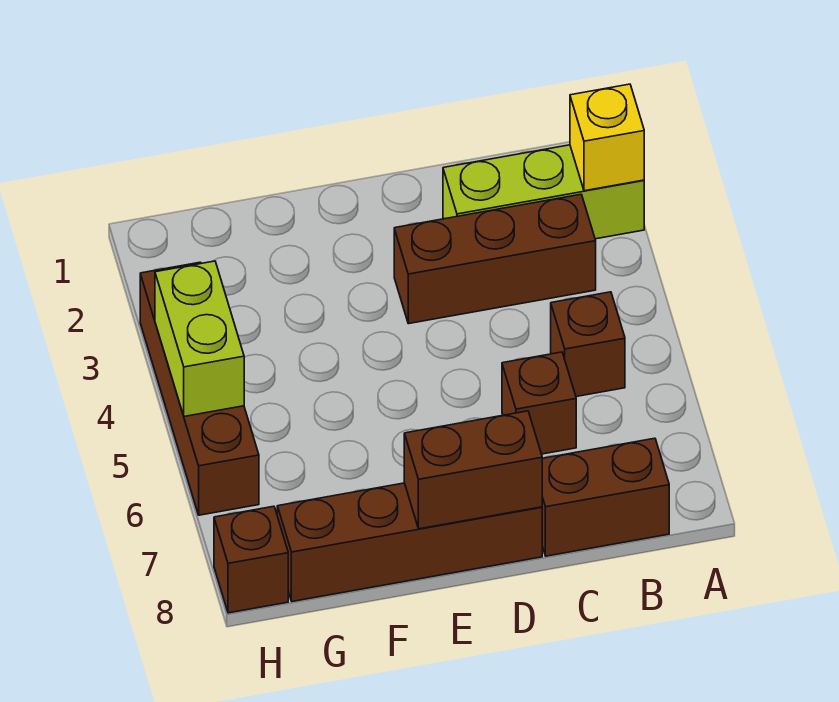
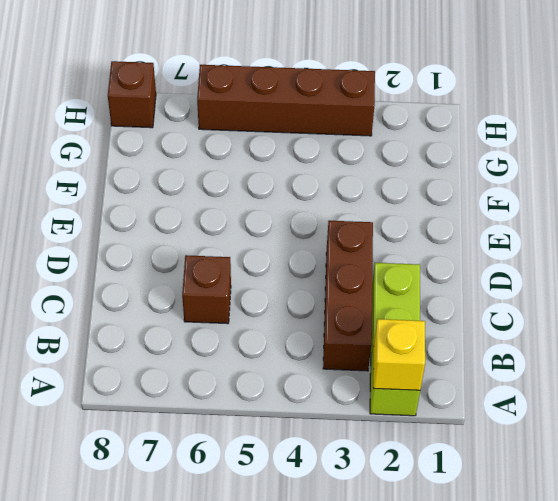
none -> brown brick B5 level 1
none -> brown brick B8:C8 level 1

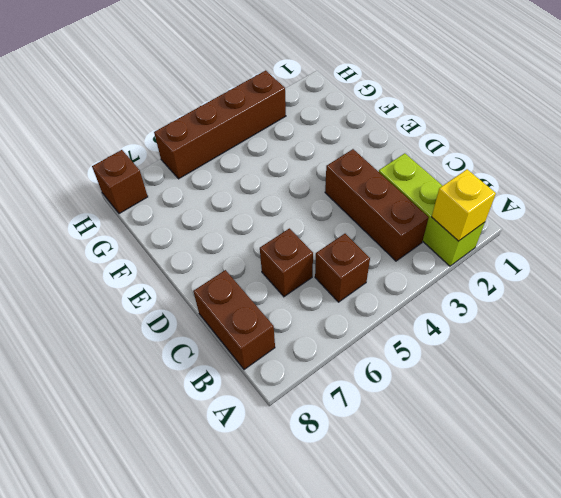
none -> brown brick D8:G8 level 1
none -> brown brick D8:E8 level 2

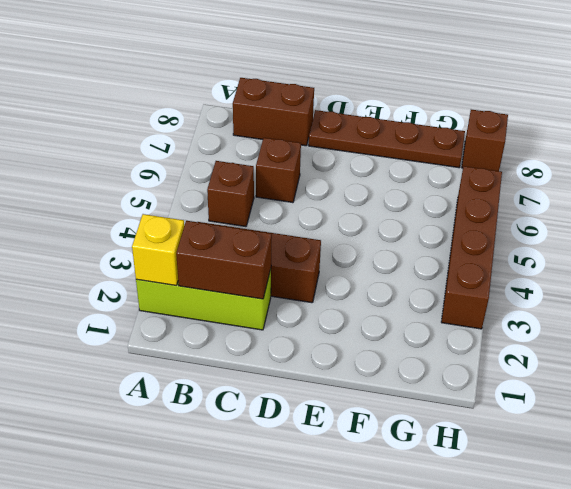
brown brick B2:C2 level 2 -> brown brick D8:E8 level 2
brown plate D8:G8 level 1 -> brown brick D8:G8 level 1
none -> lime brick H4:H5 level 2

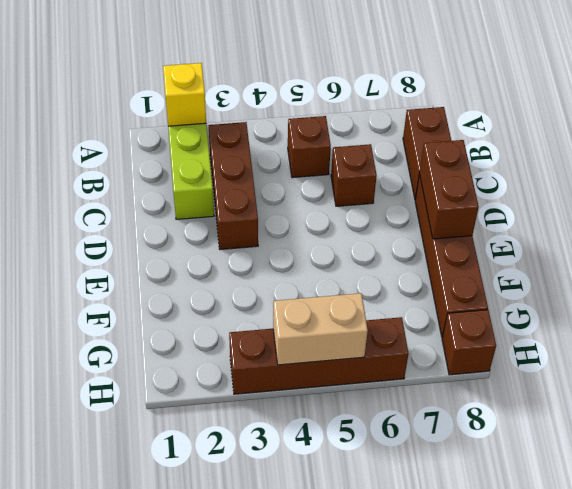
tan brick H4:H5 level 2 -> lime brick H4:H5 level 2

